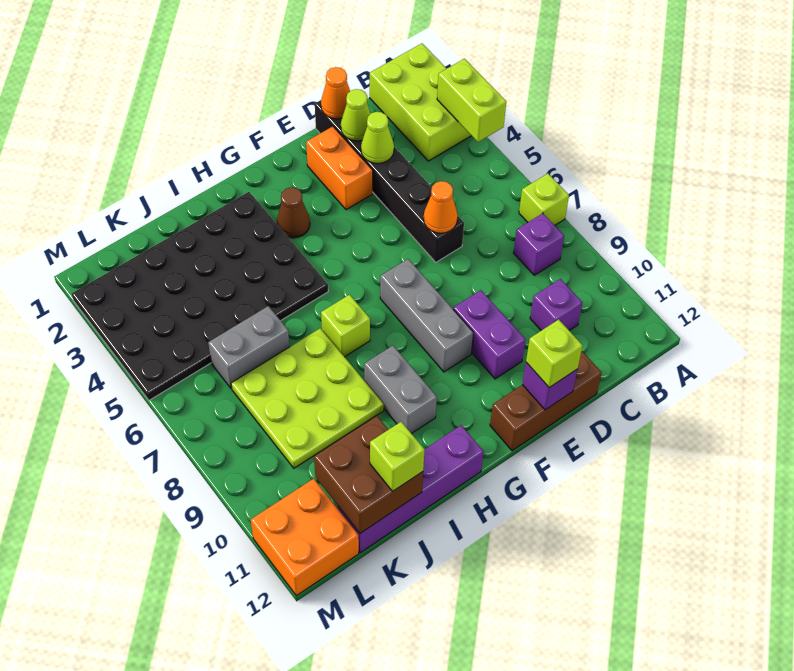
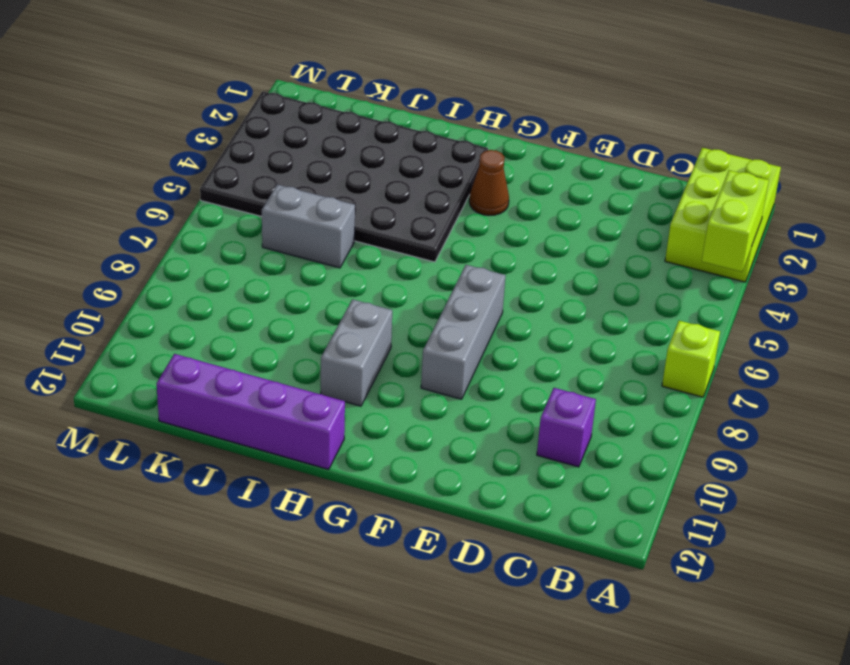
none -> purple brick B8 level 1
none -> black brick D1:D6 level 1
none -> brown brick D12:F12 level 1

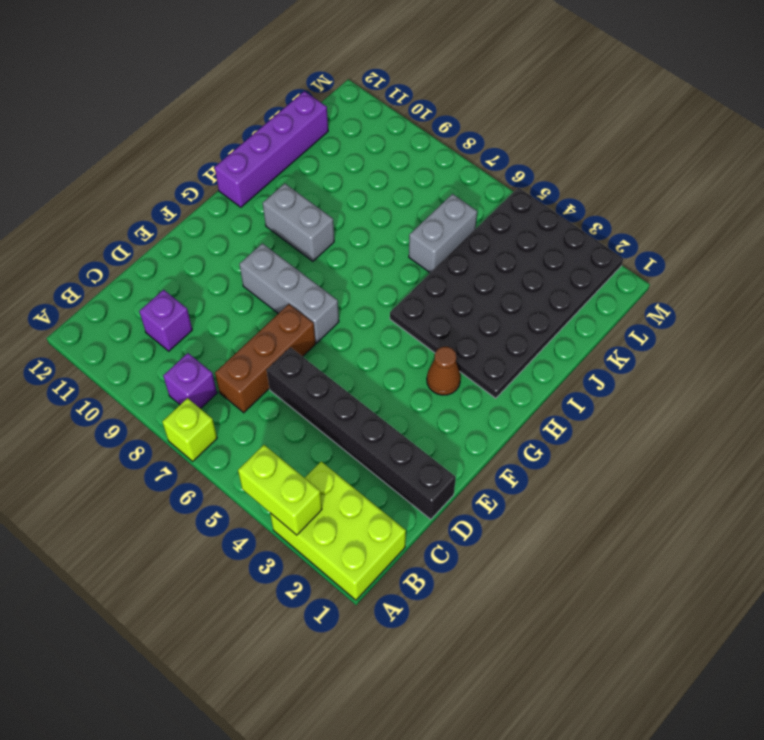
brown brick C7:E7 level 1 -> brown brick D12:F12 level 1
none -> orange brick E2:E3 level 1
none -> purple brick E9:E10 level 1
none -> lime brick H7 level 1

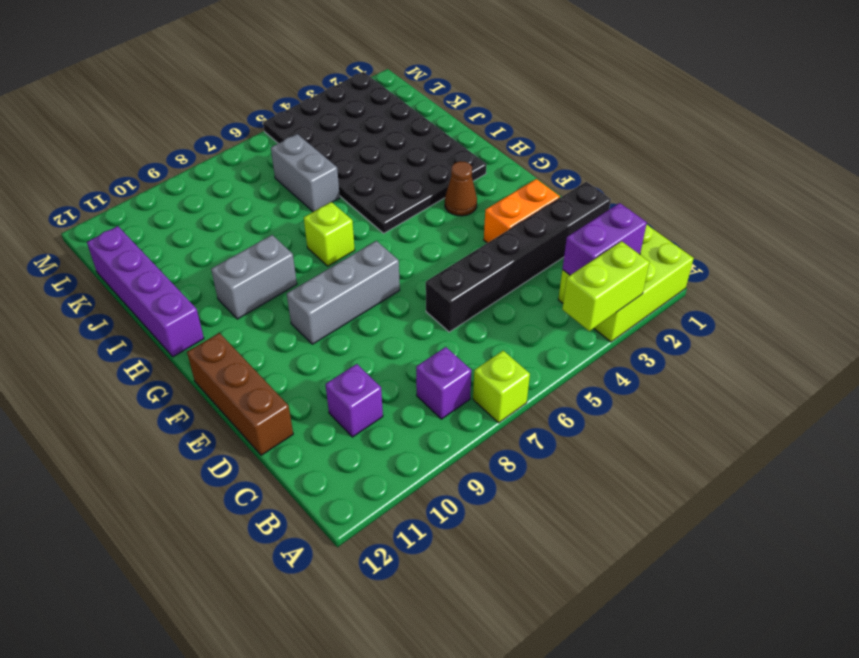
purple brick B2:B3 level 2 -> purple brick E9:E10 level 1
none -> lime plate I7:K9 level 1
none -> orange brick L11:M12 level 1
none -> orange cone D1 level 2

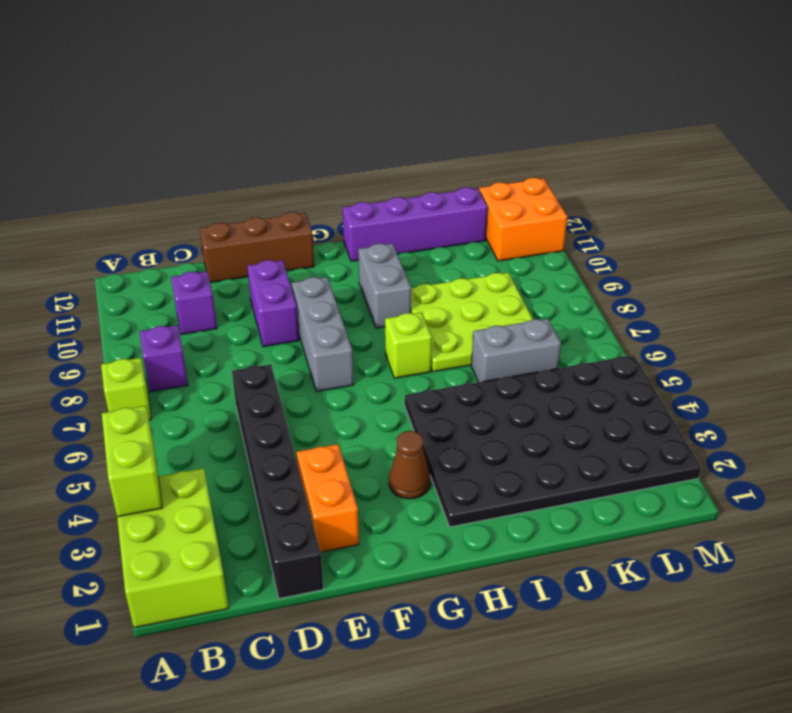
none -> orange cone D1 level 2
none -> lime cone D2 level 2
none -> lime cone D3 level 2

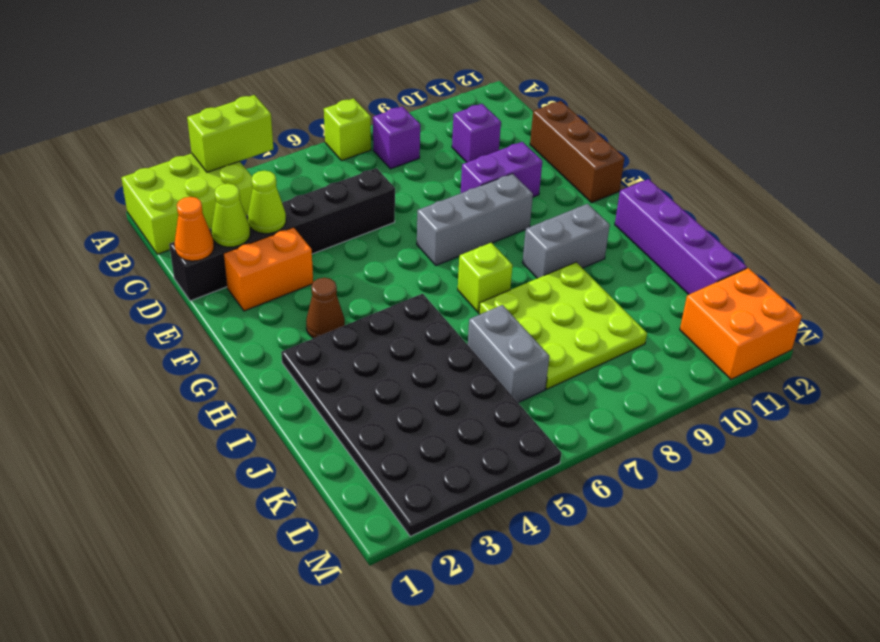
none -> orange cone D6 level 2
none -> purple brick E12 level 2
none -> brown brick J11:K12 level 2

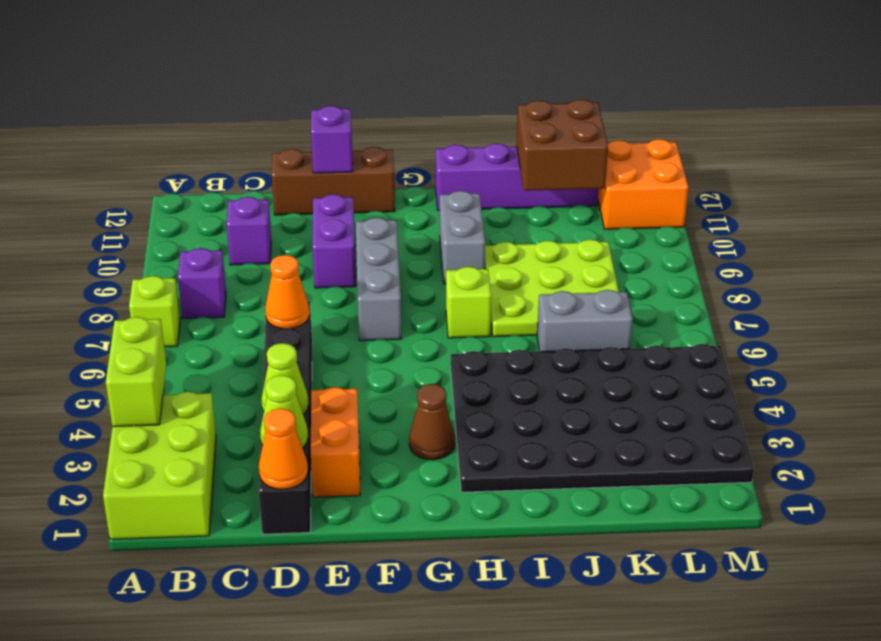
none -> lime brick E12 level 3
none -> lime brick J12 level 3

